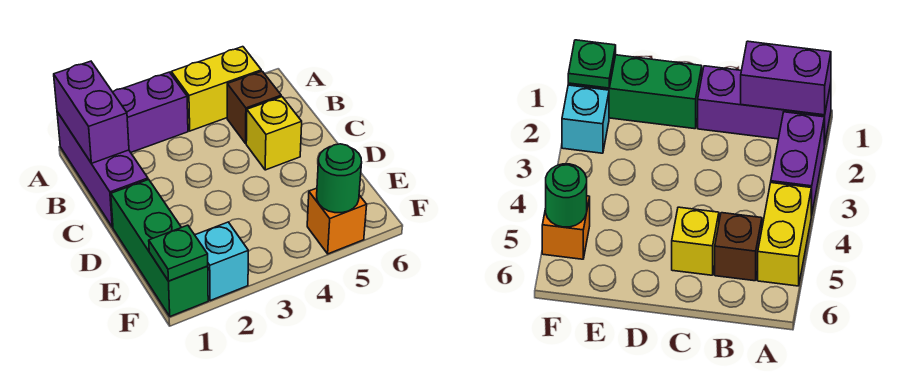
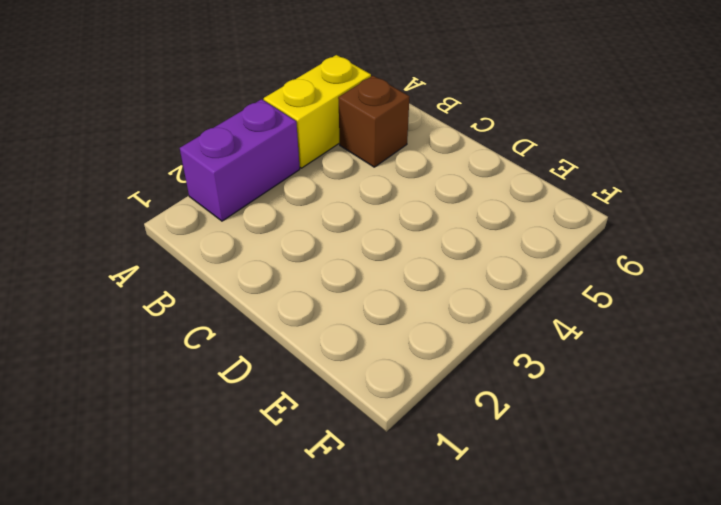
none -> purple brick A1:C1 level 1
none -> yellow brick C5 level 1

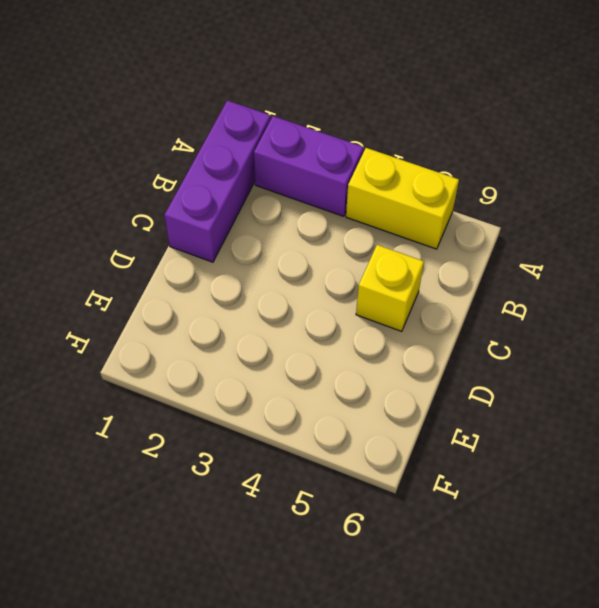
none -> brown brick B5 level 1
none -> green brick D1:F1 level 1

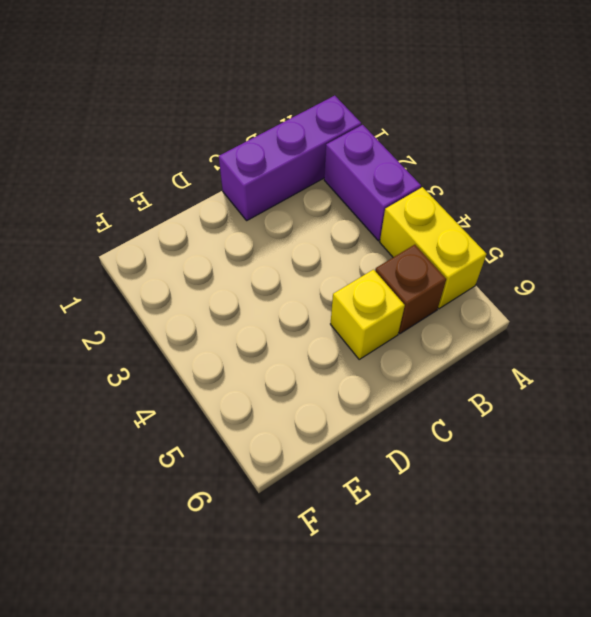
none -> green brick D1:F1 level 1
none -> cyan brick F2 level 1

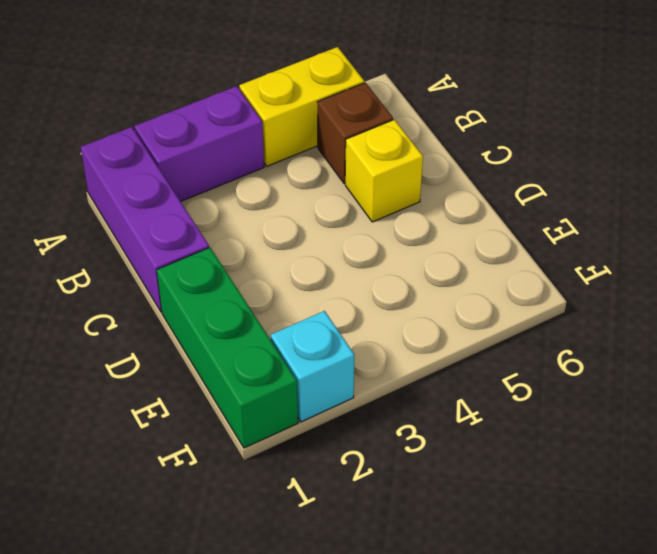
none -> orange brick F5 level 1
none -> purple brick A1:B1 level 2

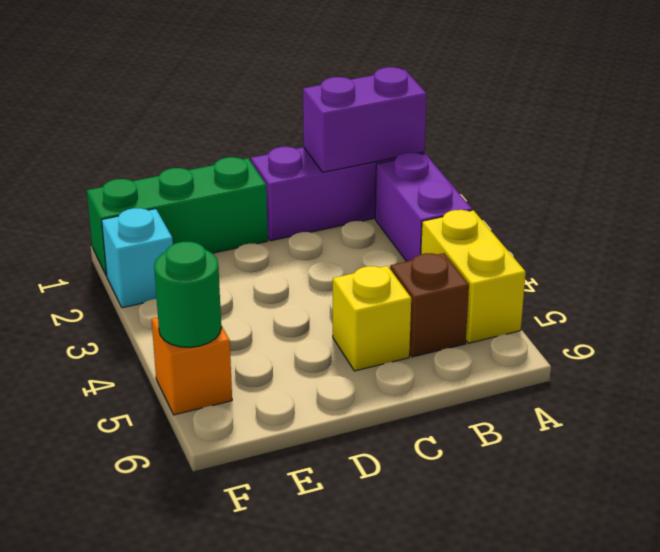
none -> green plate F1 level 2

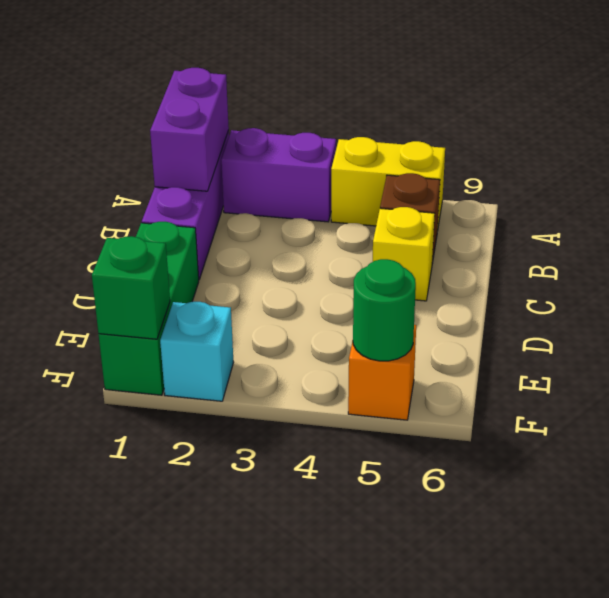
green brick F1 level 2 -> green plate F1 level 2

